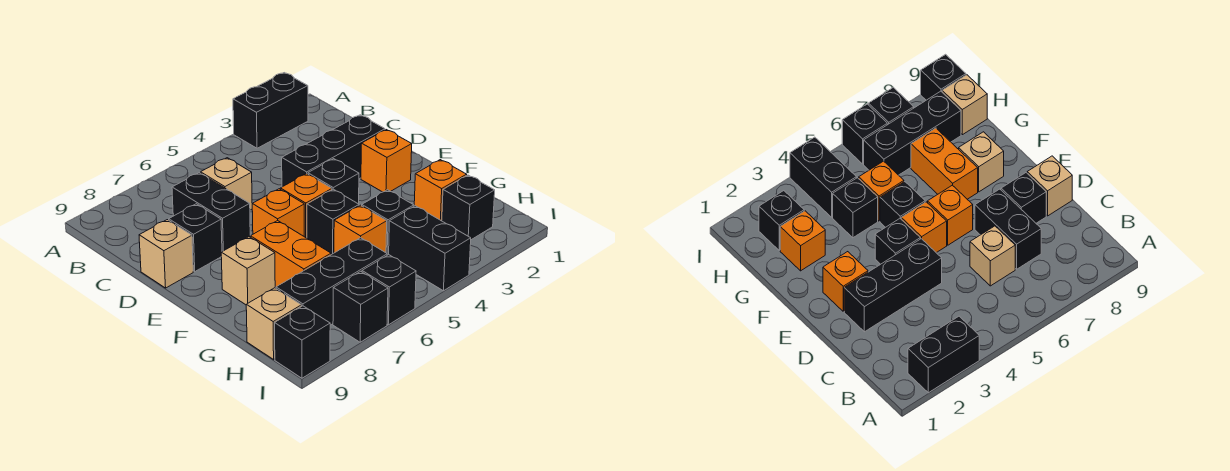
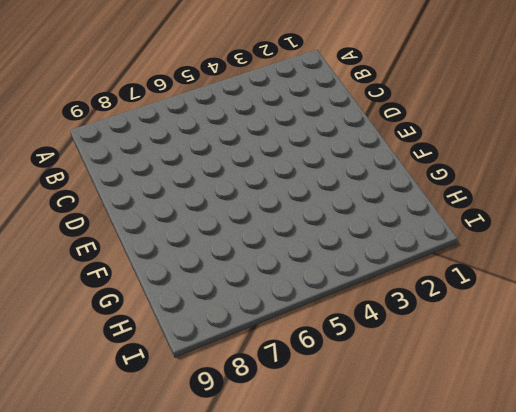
none -> black brick A2:A3 level 1
none -> tan brick C6 level 1
none -> black brick C7:D7 level 1

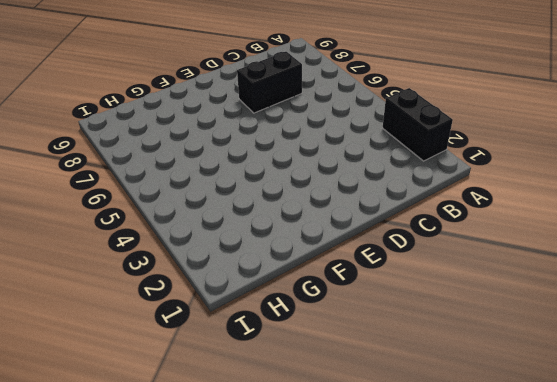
none -> tan brick C6 level 1
none -> black brick D2:D4 level 1
none -> black brick D8 level 1

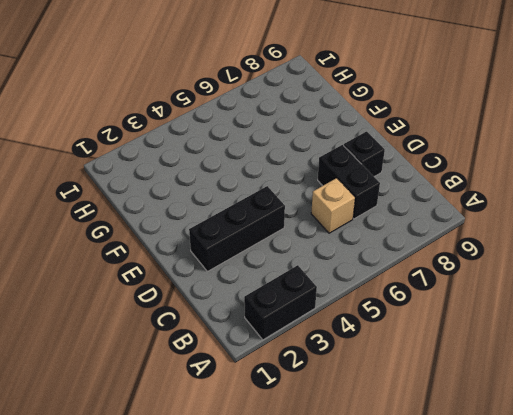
none -> tan brick D9 level 1
none -> orange brick E2 level 1
none -> black brick E4 level 1

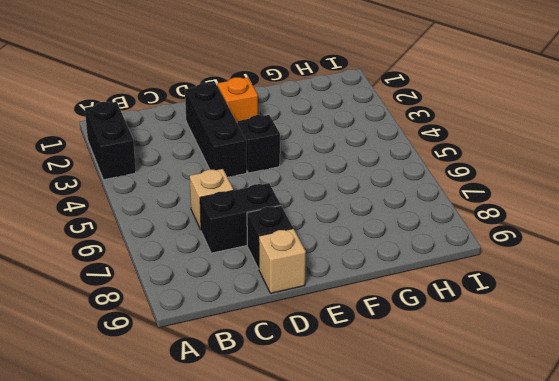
none -> orange brick E5 level 1
none -> orange brick E6 level 1
none -> black brick F5 level 1

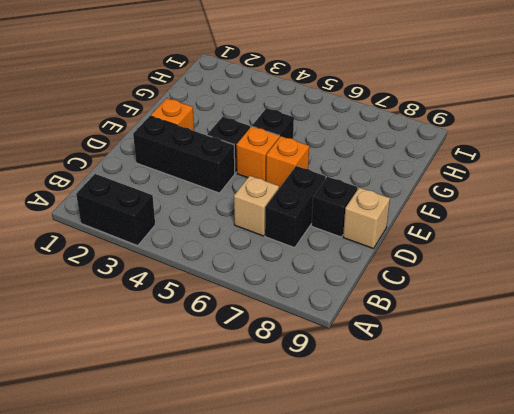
none -> orange brick F7:G7 level 1
none -> tan brick F8 level 1
none -> orange brick G2 level 1

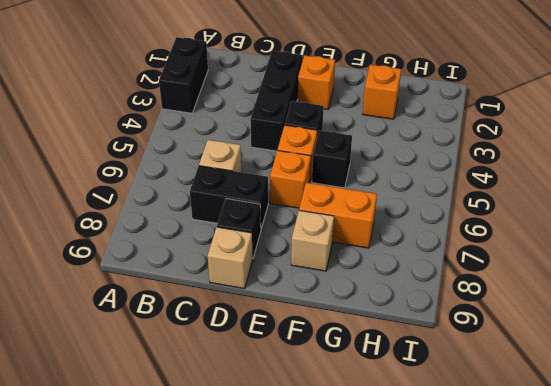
none -> black brick G4 level 1
none -> orange brick G5 level 1
none -> black brick H2 level 1

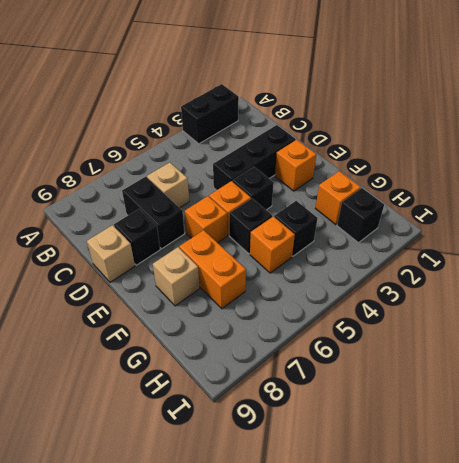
none -> black brick H4:I4 level 1
none -> black brick H6:H8 level 1
none -> tan brick H9 level 1

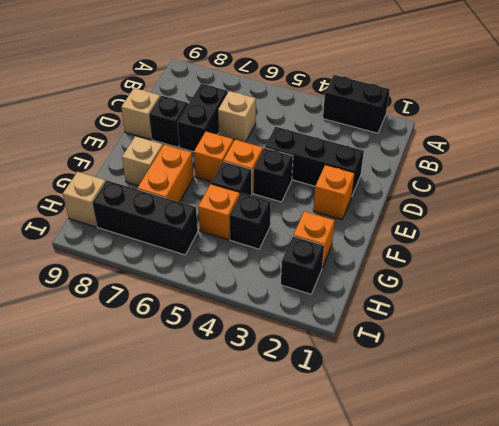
none -> black brick H4:I4 level 1
none -> black brick I6 level 1
none -> black brick I7 level 1

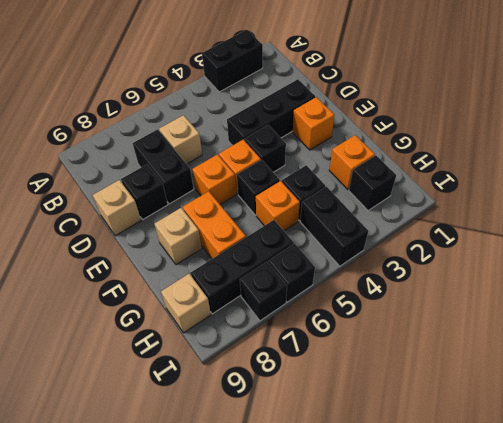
none -> black brick I9 level 1

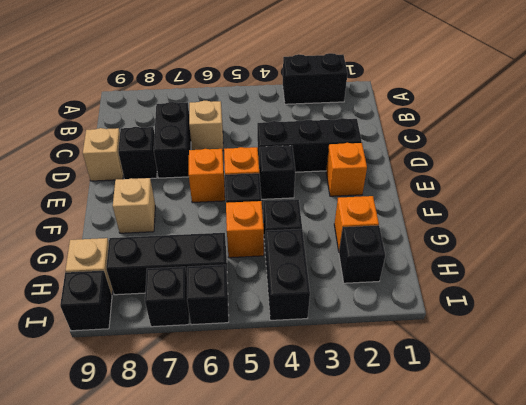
none -> orange brick F7:G7 level 1

